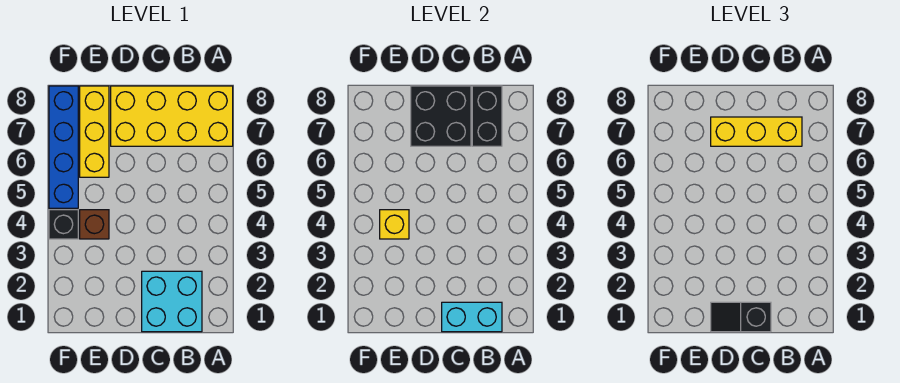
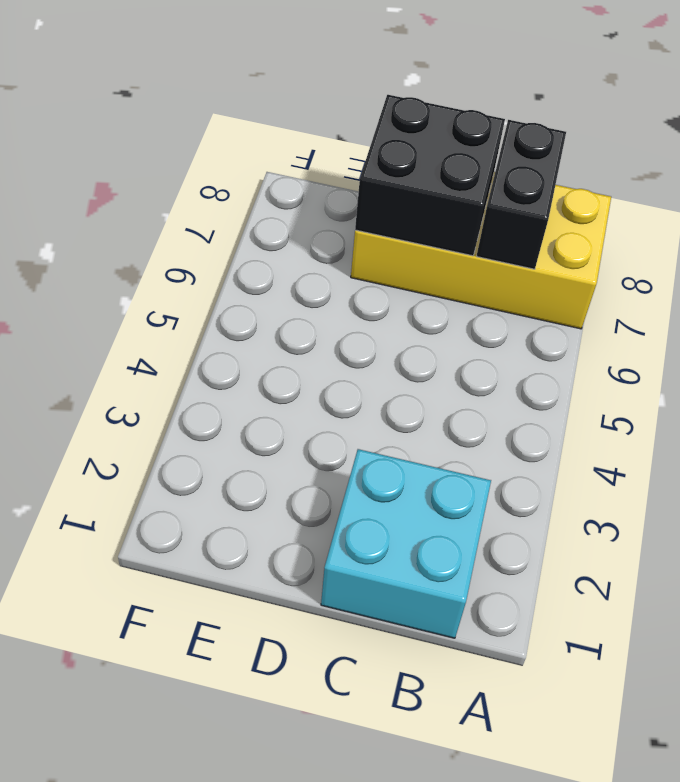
none -> brown brick E4 level 1
none -> yellow brick E6:E8 level 1
none -> black brick F4 level 1

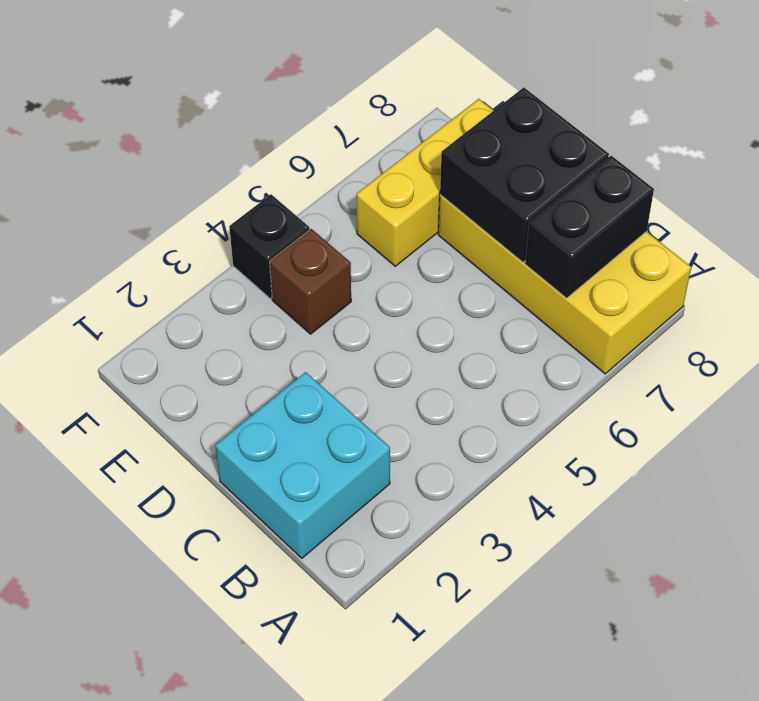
none -> blue brick F5:F8 level 1
none -> cyan brick B1:C1 level 2
none -> yellow brick E4 level 2

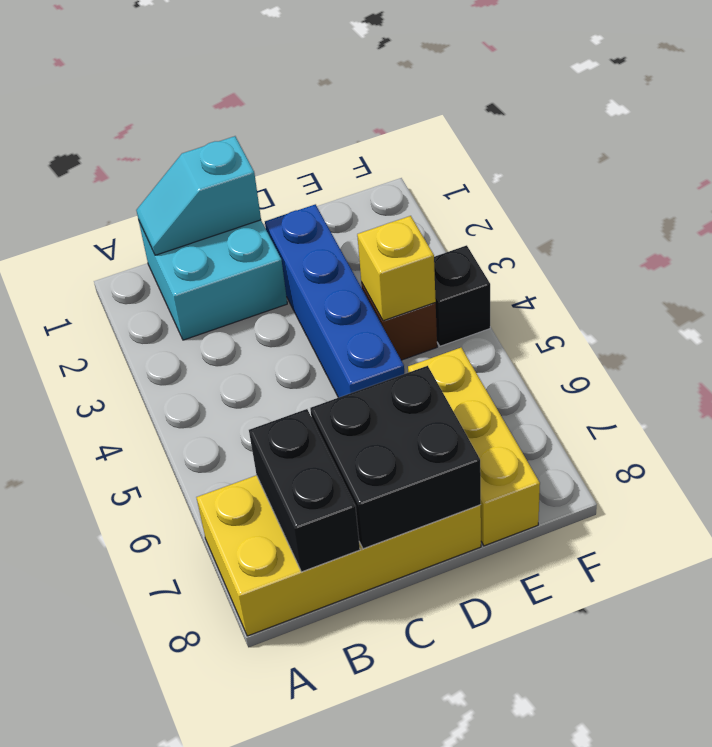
cyan slope B1:C1 level 2 top C -> cyan brick B1:C1 level 2
blue brick D2:D5 level 1 -> blue brick F5:F8 level 1
none -> yellow brick B7:D7 level 3
none -> black slope C1:D1 level 3 top C

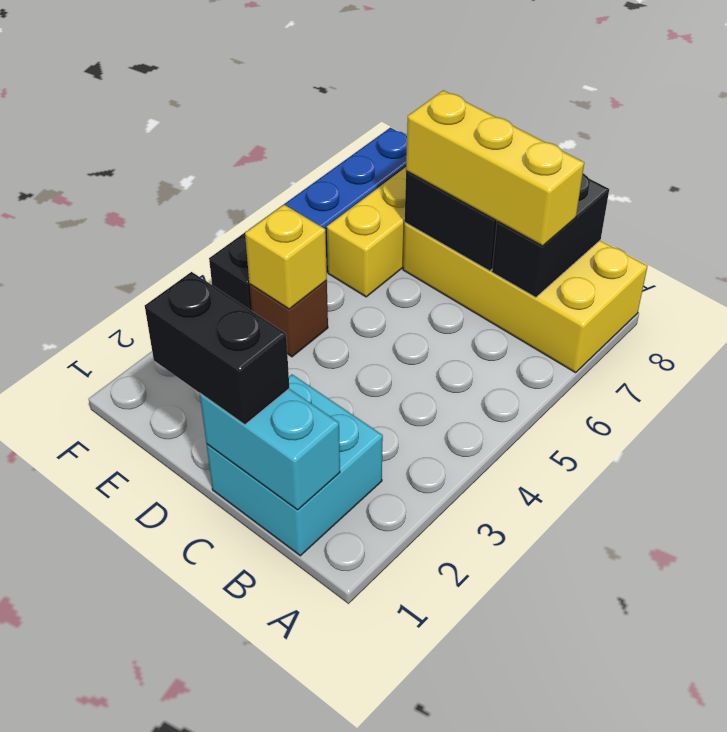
black brick C1:D1 level 3 -> black slope C1:D1 level 3 top C

